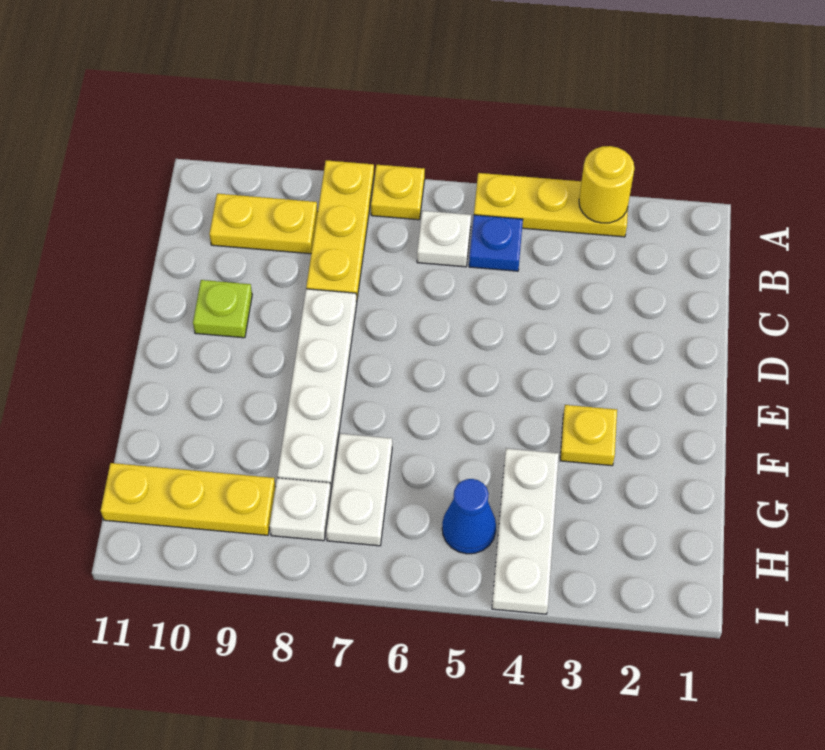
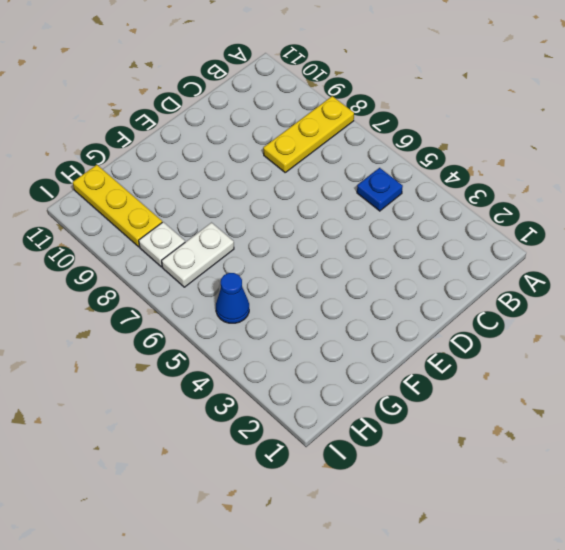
none -> yellow plate A3:A5 level 1
none -> yellow plate A7 level 1
none -> white plate B6 level 1

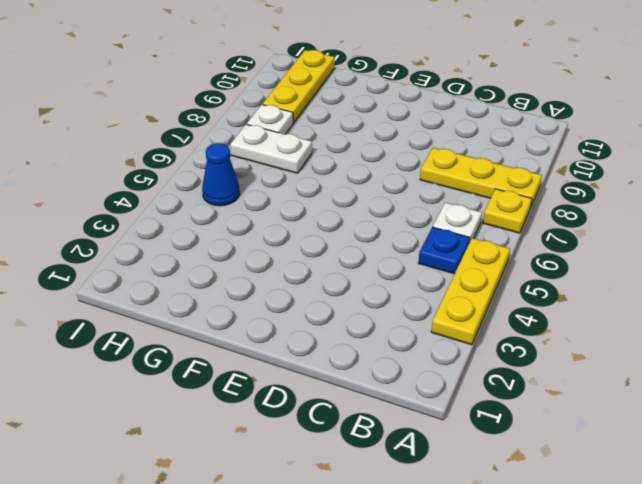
none -> yellow plate B9:B10 level 1
none -> white plate D8:G8 level 1
none -> lime plate D10 level 1

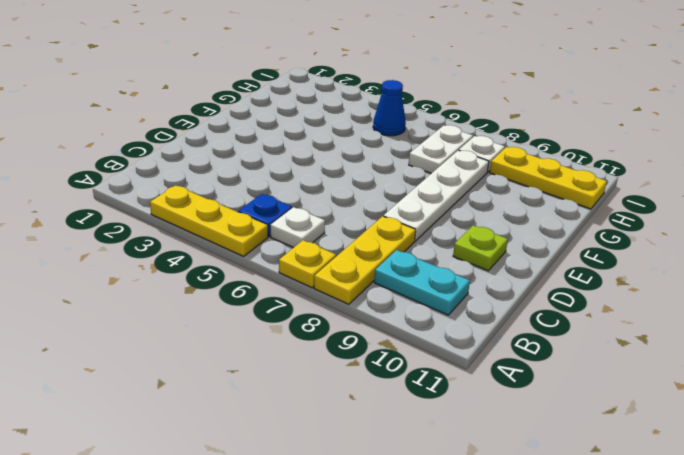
cyan plate B9:B10 level 1 -> yellow plate B9:B10 level 1
none -> yellow plate F3 level 1
none -> white plate G4:I4 level 1
none -> yellow round brick A3 level 2

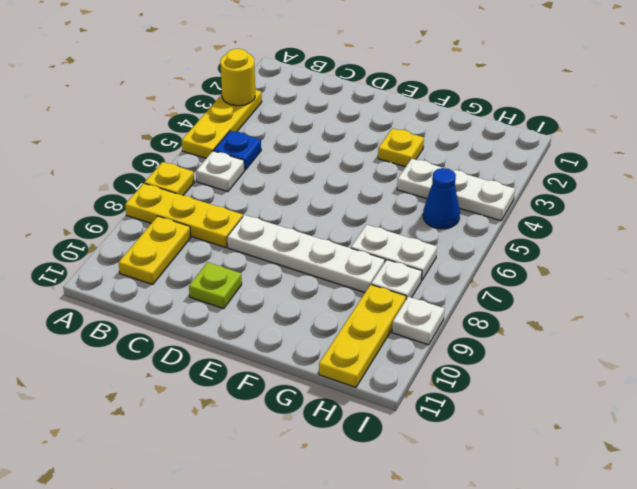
white plate I9 level 1 -> none

